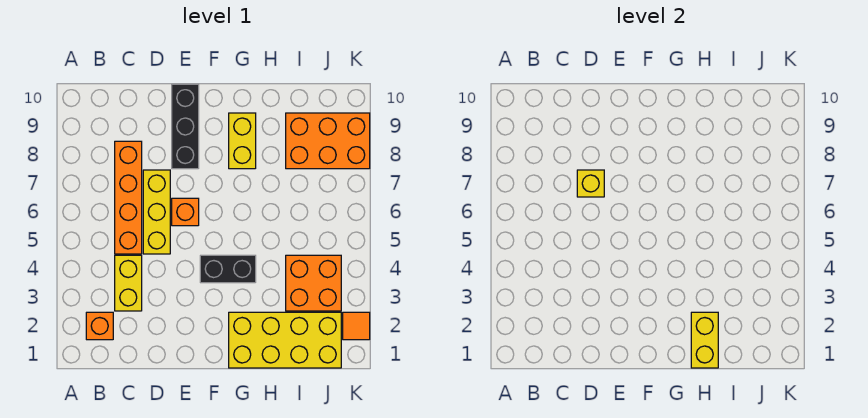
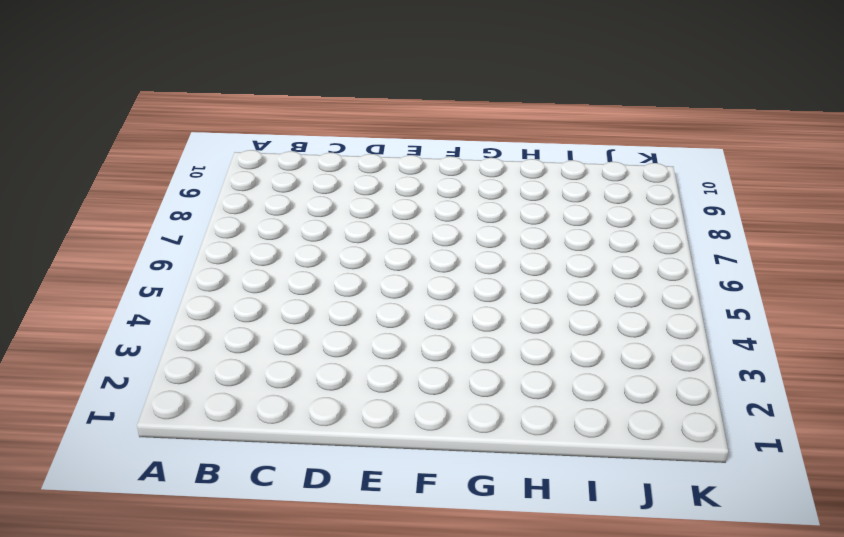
none -> orange brick B2 level 1
none -> yellow brick C3:C4 level 1
none -> orange brick C5:C8 level 1

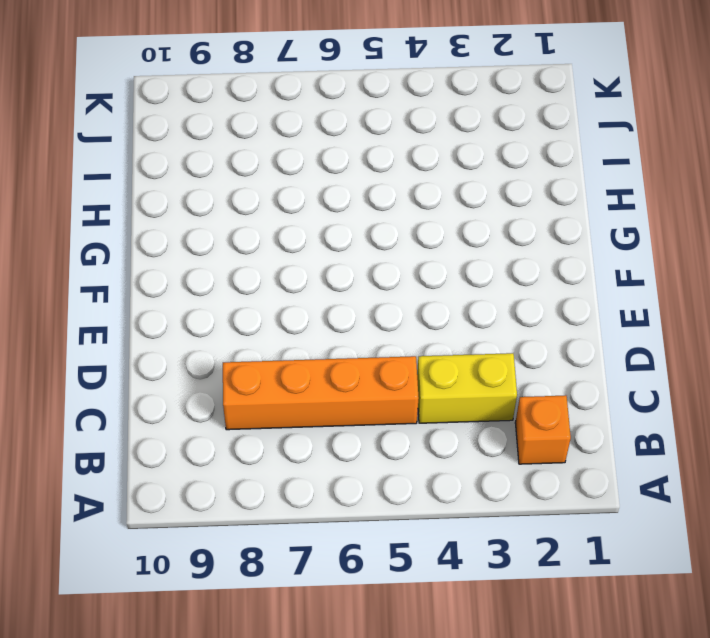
none -> yellow brick D5:D7 level 1
none -> orange brick E6 level 1
none -> black brick E8:E10 level 1

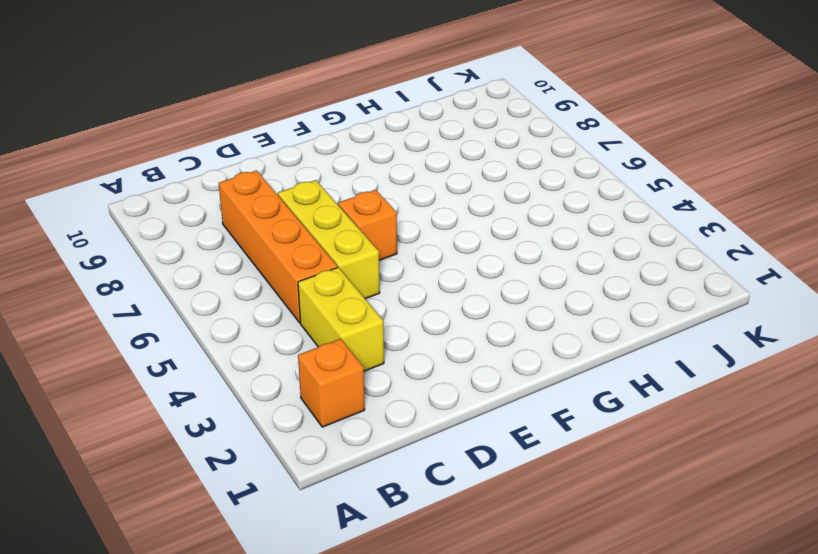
none -> black brick E8:E10 level 1
none -> black brick F4:G4 level 1
none -> yellow brick G1:J2 level 1

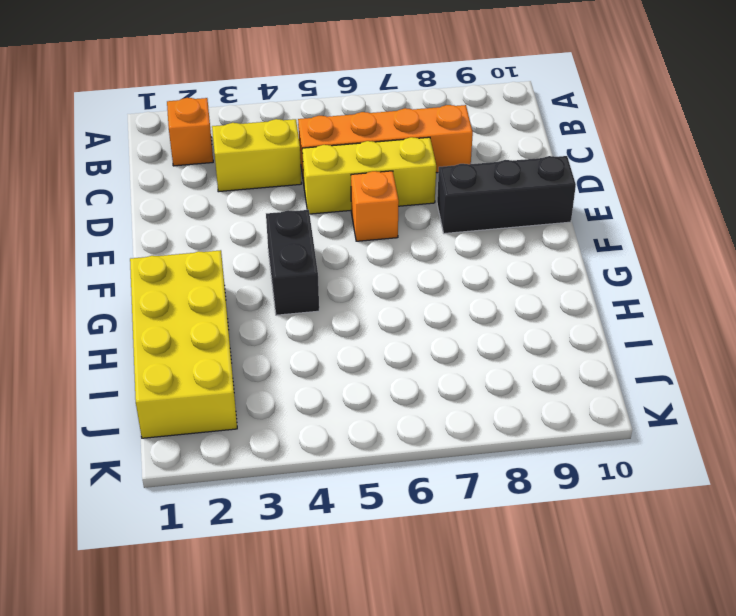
none -> yellow brick G8:G9 level 1
none -> orange brick I3:J4 level 1
none -> orange brick I8:K9 level 1

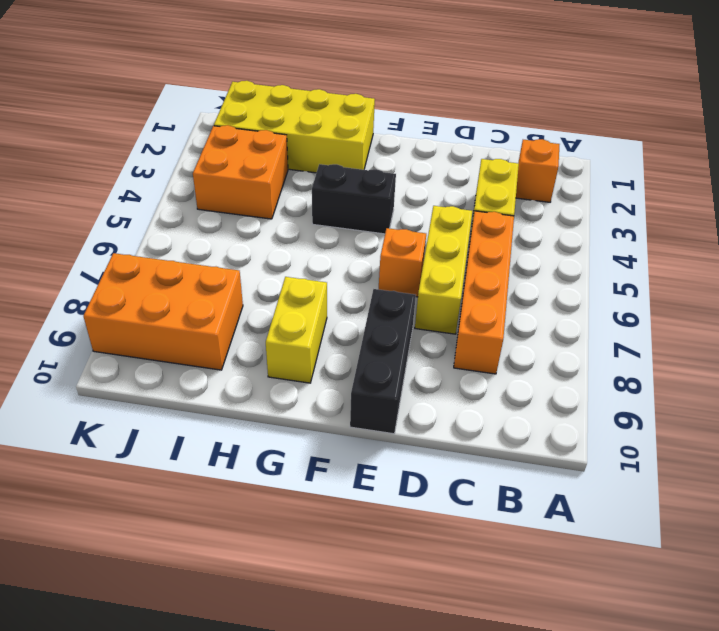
none -> orange tile K2 level 1
none -> yellow brick D7 level 2
none -> yellow brick H1:H2 level 2

